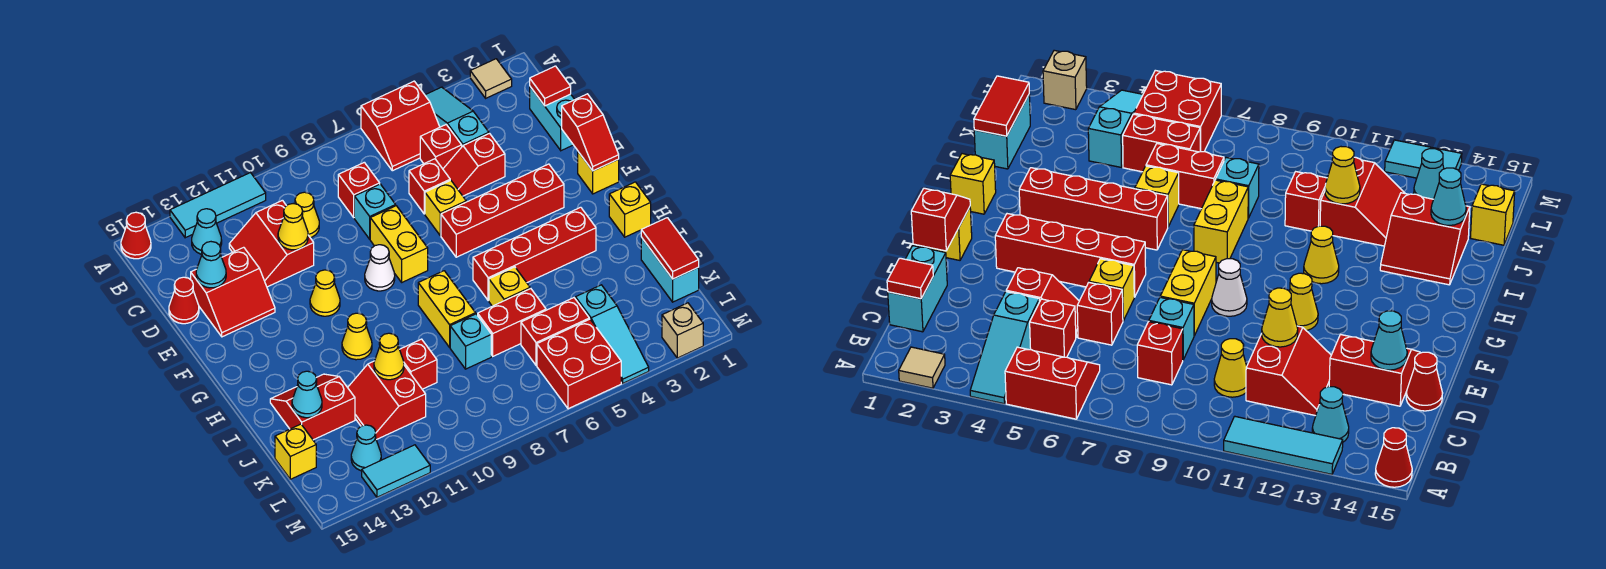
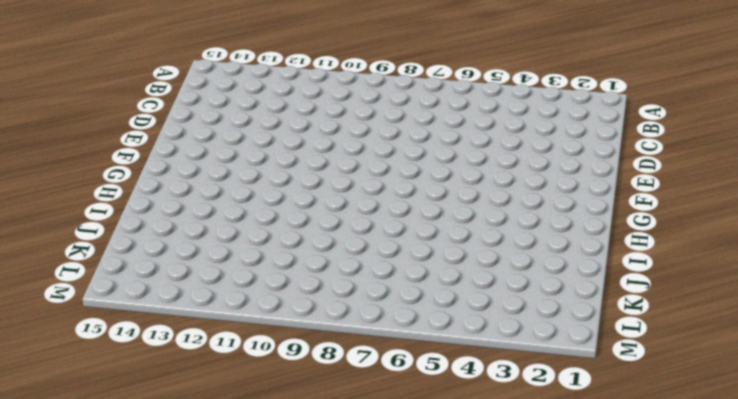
none -> tan tile A2 level 1
none -> cyan slope A4:C4 level 1 top C
none -> red slope A5:B6 level 1 top A
none -> cyan tile A11:A13 level 1

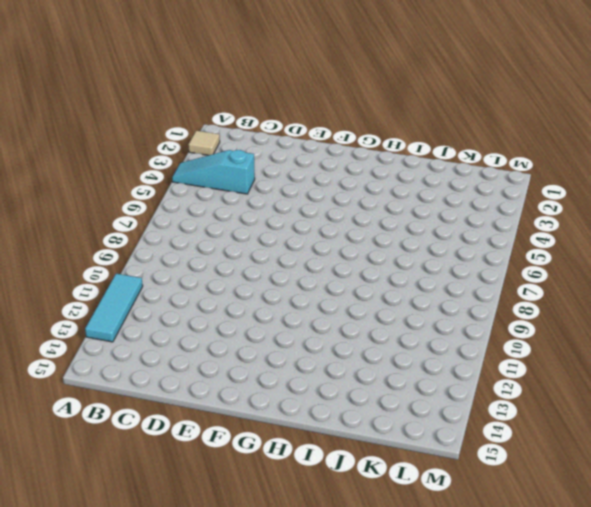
none -> red slope A5:B6 level 1 top A
none -> red cone A15 level 1
none -> cyan cone B13 level 1
none -> cyan brick C1:D1 level 1

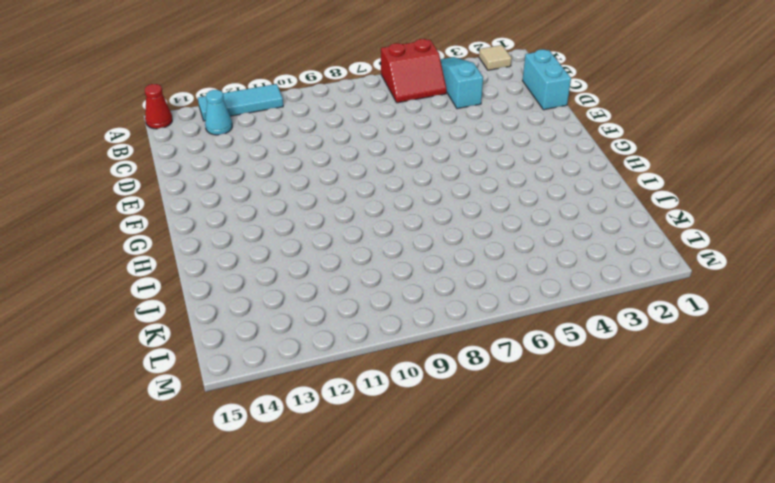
none -> red brick C5 level 1
none -> red brick C8 level 1
none -> yellow cone C10 level 1
none -> red slope C11:D12 level 1 top 11

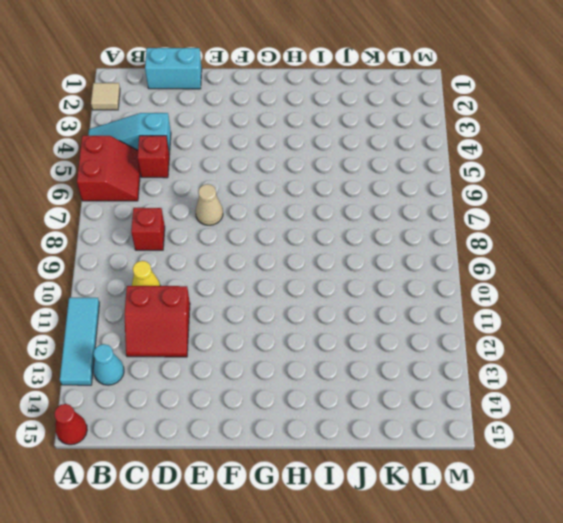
tan cone E7 level 1 -> none
none -> red slope D4:D5 level 1 top 4
none -> red brick D6 level 1
none -> cyan brick D8 level 1
none -> red slope D13:E14 level 1 top D

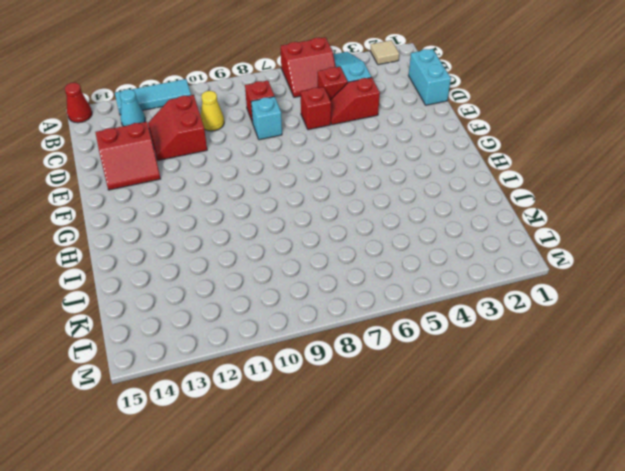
none -> red cone D15 level 1
none -> yellow brick E6 level 1
none -> yellow brick E8:F8 level 1
none -> yellow brick F1 level 1

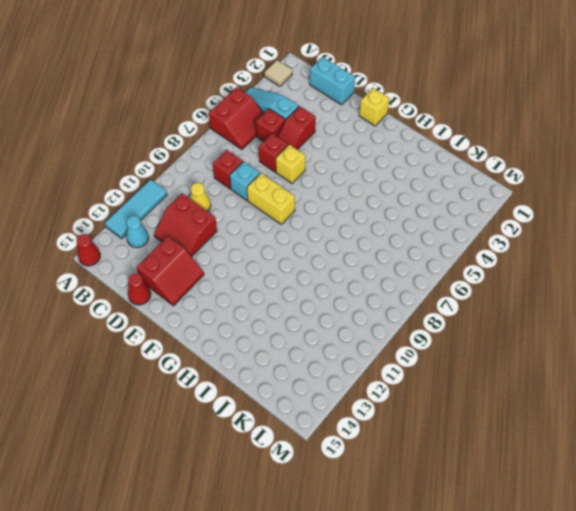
none -> red brick F3:F6 level 1
none -> white cone F9 level 1
none -> yellow cone F11 level 1
none -> yellow brick H1 level 1

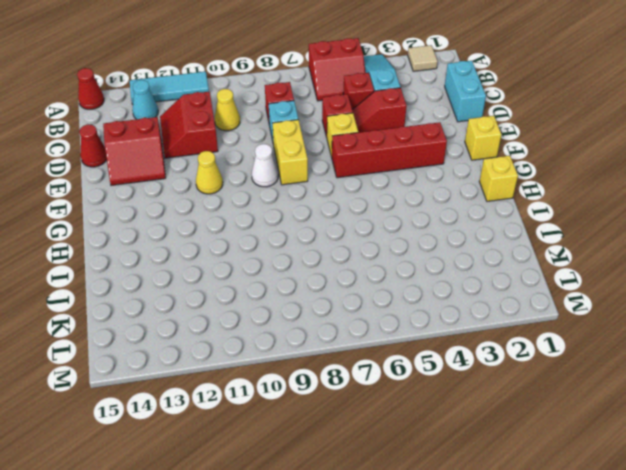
none -> red brick H3:H6 level 1
none -> yellow brick H8:I8 level 1
none -> yellow cone H11 level 1
none -> yellow brick I6 level 1

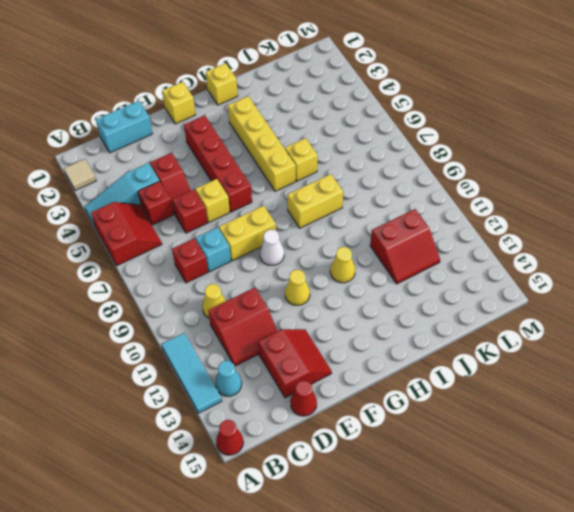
yellow brick H3:H6 level 1 -> red brick H3:H6 level 1
none -> red slope I13:J14 level 1 top J
none -> cyan brick J1:K1 level 1
none -> red brick J6:J7 level 1
none -> cyan brick J8 level 1

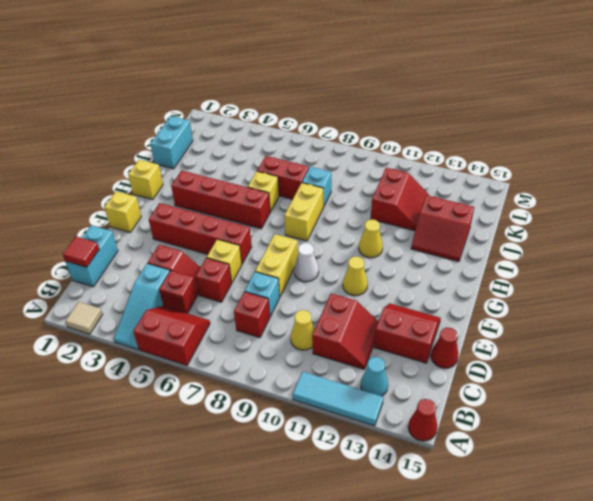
none -> red brick J10 level 1
none -> cyan slope K4:M4 level 1 top K
none -> red brick K5:K6 level 1
none -> yellow brick K15 level 1

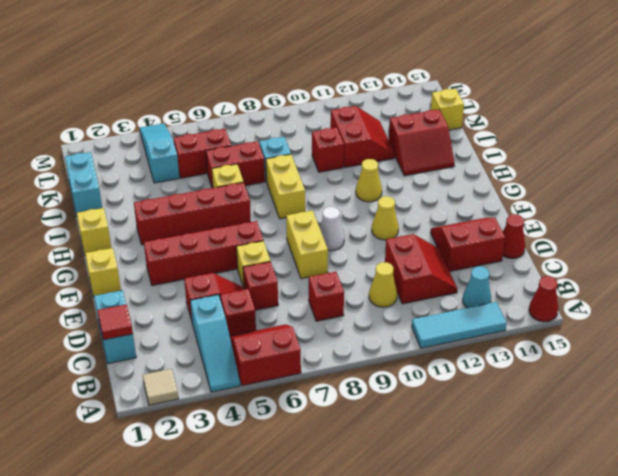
none -> cyan brick D8 level 1
none -> red brick L5:M6 level 1
none -> cyan cone L13 level 1
none -> tan brick M2 level 1

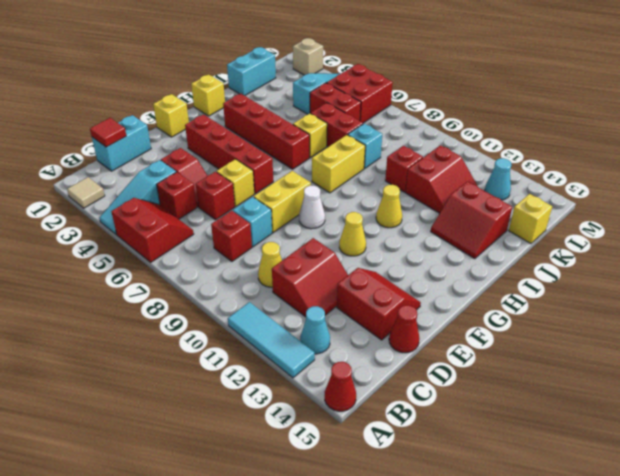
none -> cyan tile M12:M13 level 1
none -> yellow cone D11 level 2
none -> cyan cone D14 level 2
none -> red slope E1:F1 level 2 top E

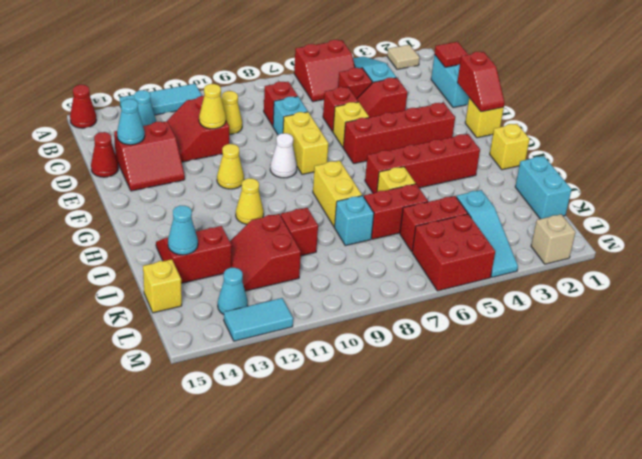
none -> red tile J1:K1 level 2
none -> yellow cone J11 level 2

